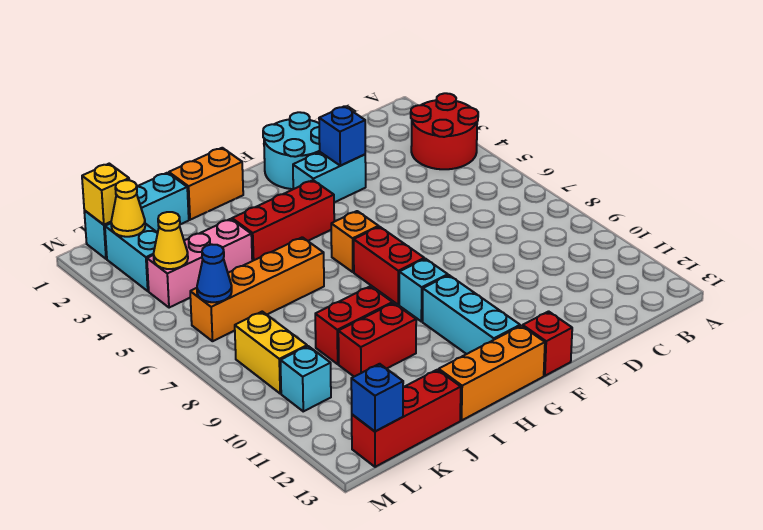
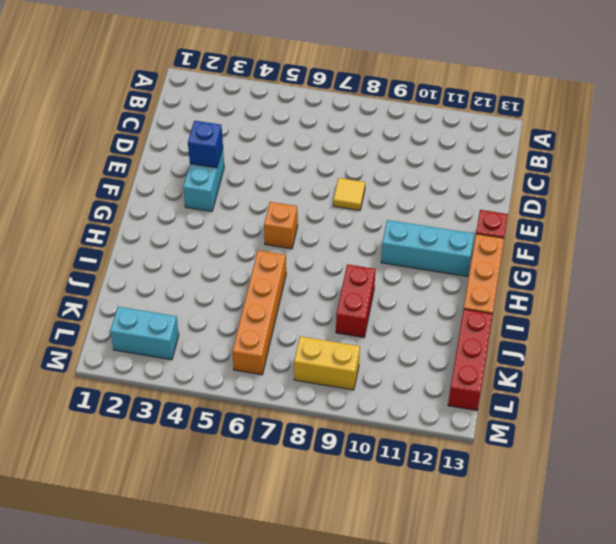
yellow tile E8 level 1 -> none
none -> red round brick A3:B4 level 1
none -> cyan round brick E1:F2 level 1
none -> red brick G4:I4 level 1

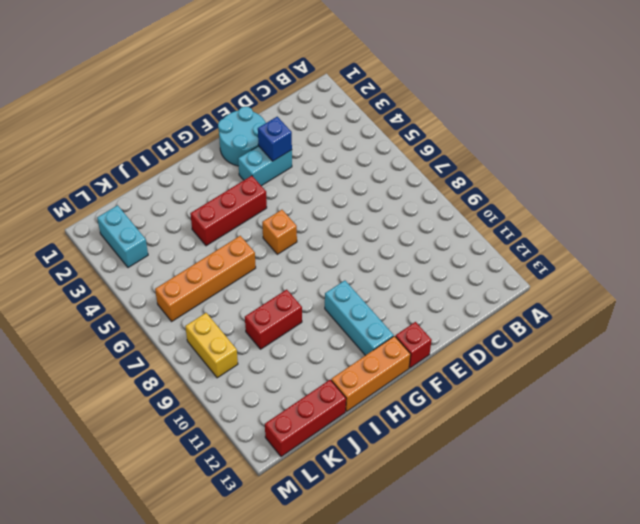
none -> red round brick A3:B4 level 1
none -> red brick G7:G8 level 1
none -> cyan brick G9 level 1

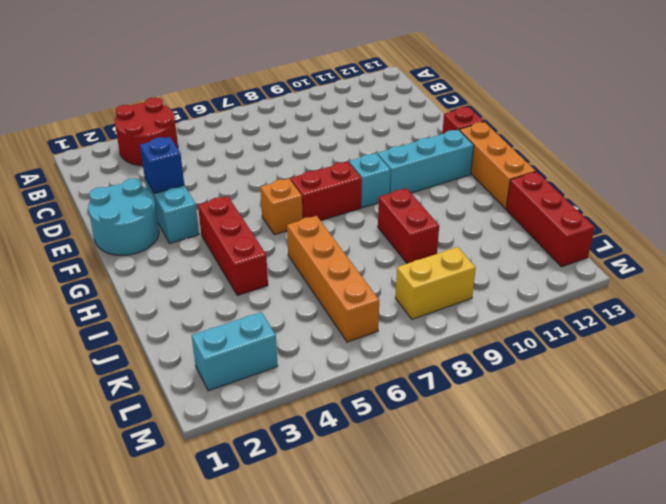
none -> orange brick H1:I1 level 1
none -> red brick I10:J10 level 1
none -> cyan brick J1:L1 level 1

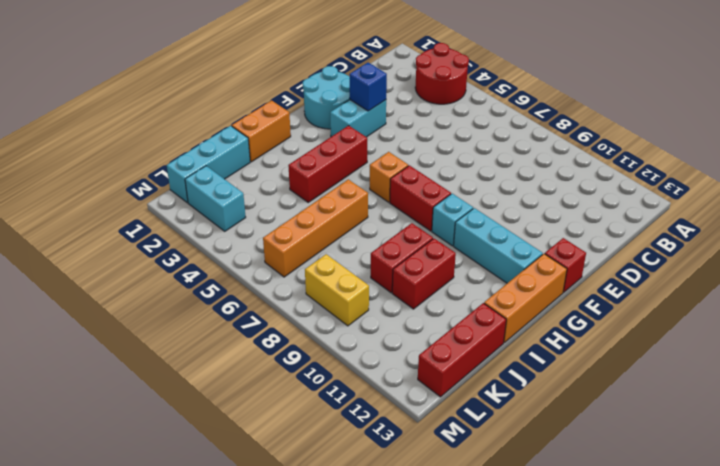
none -> pink brick J4:L4 level 1
none -> cyan brick L10 level 1
none -> yellow brick L1 level 2

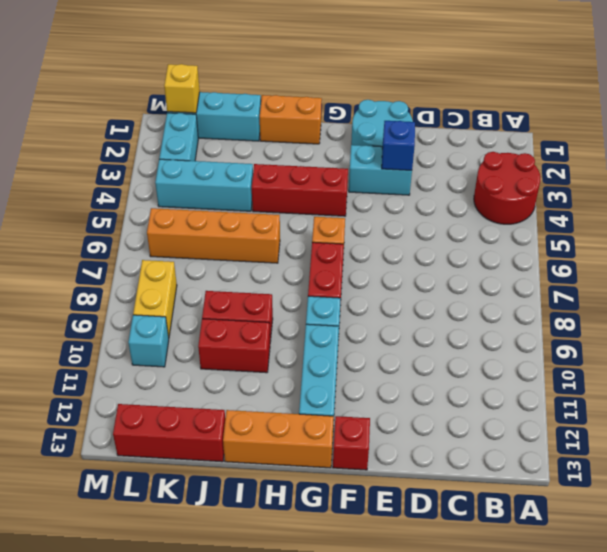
cyan brick J4:L4 level 1 -> pink brick J4:L4 level 1
none -> yellow cone L2 level 2
none -> yellow cone L4 level 2
none -> blue cone L6 level 2

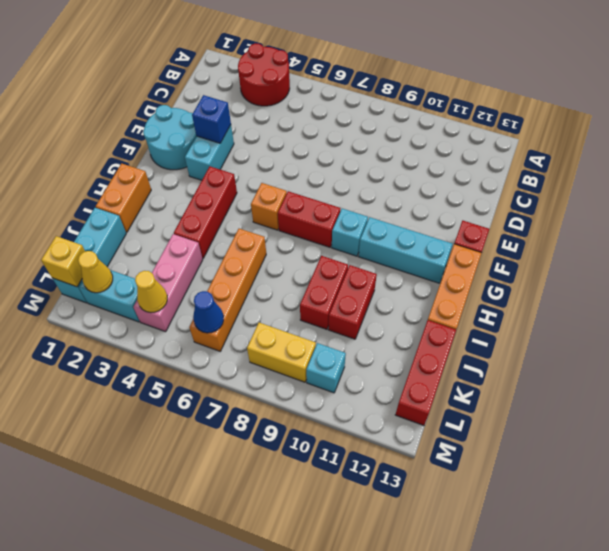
none -> blue brick L13 level 2

